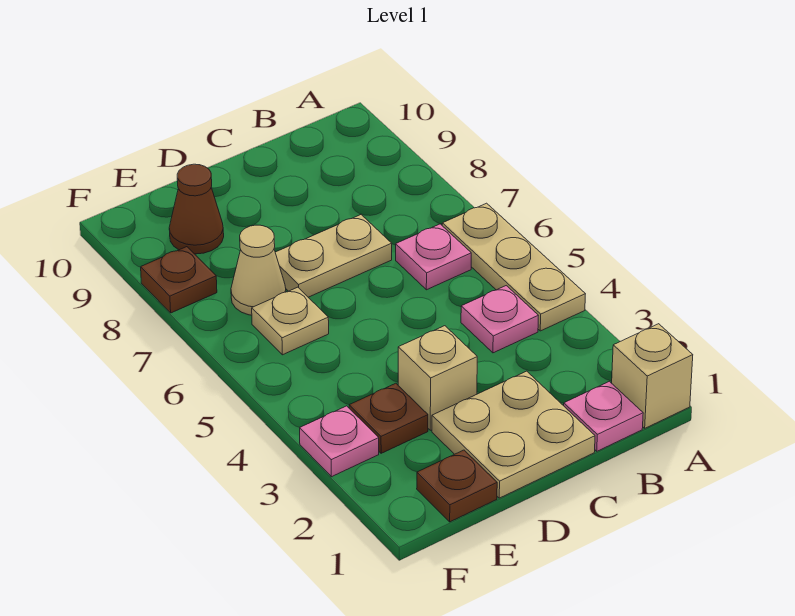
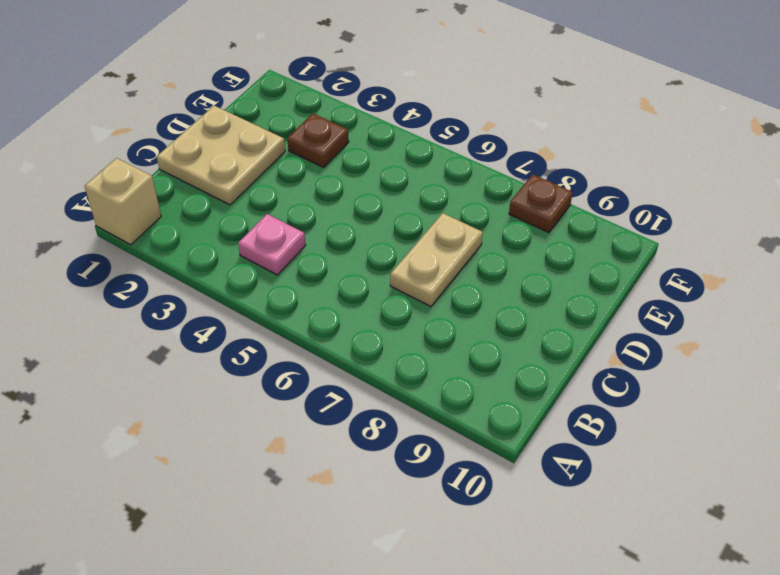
none -> tan plate A4:A6 level 1
none -> pink plate B1 level 1
none -> pink plate B6 level 1

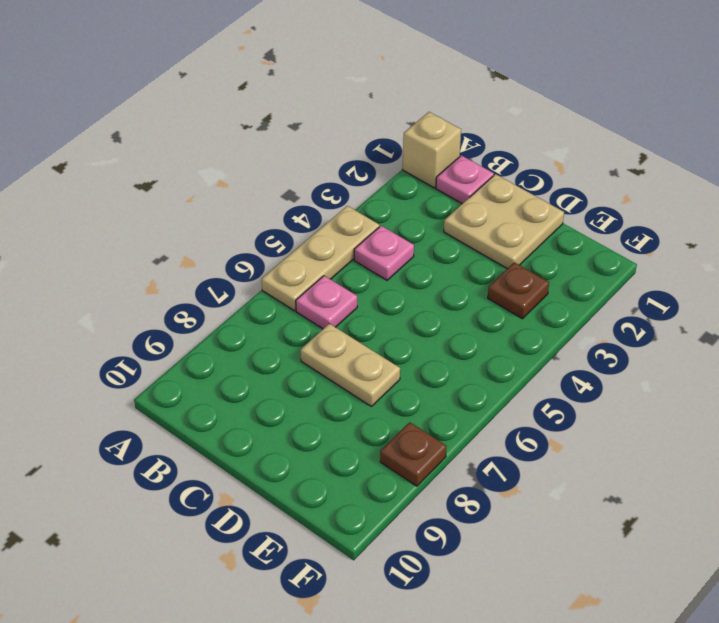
none -> tan brick D3 level 1
none -> brown plate E1 level 1
none -> tan plate E6 level 1

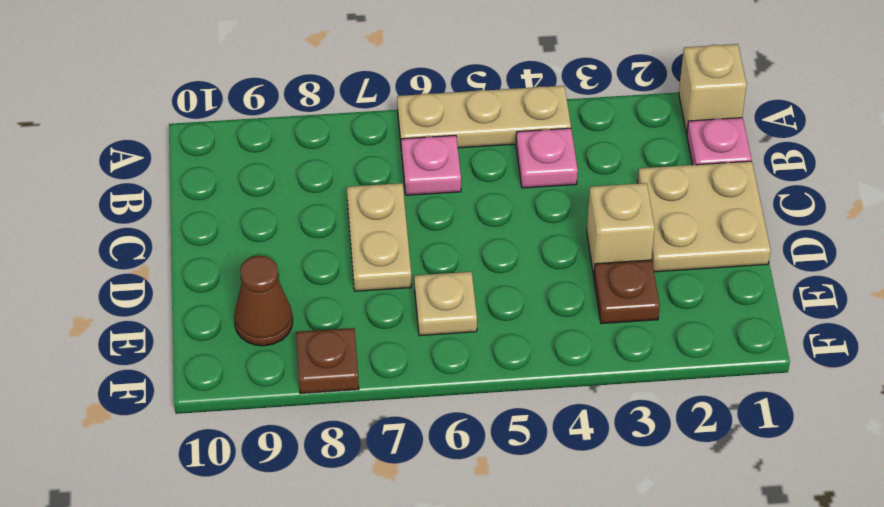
none -> brown plate E1 level 1
none -> tan cone E7 level 1
none -> pink plate F3 level 1

